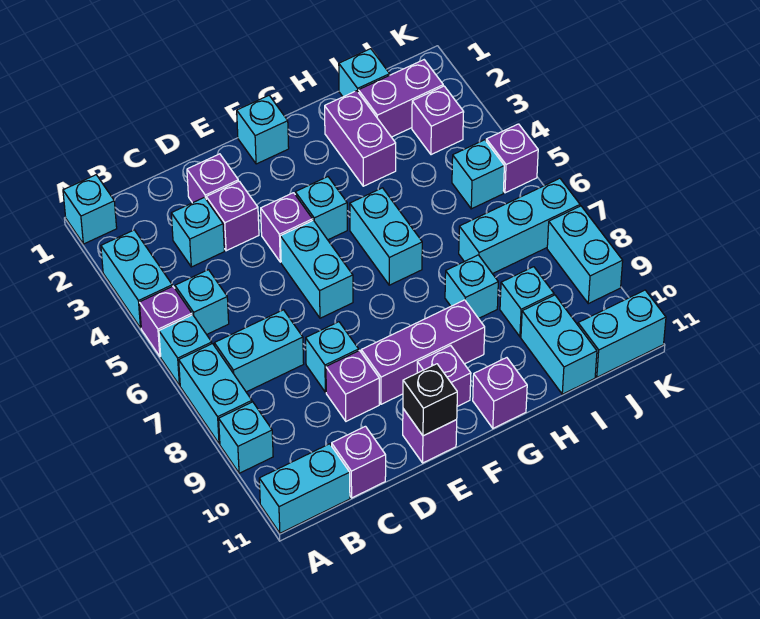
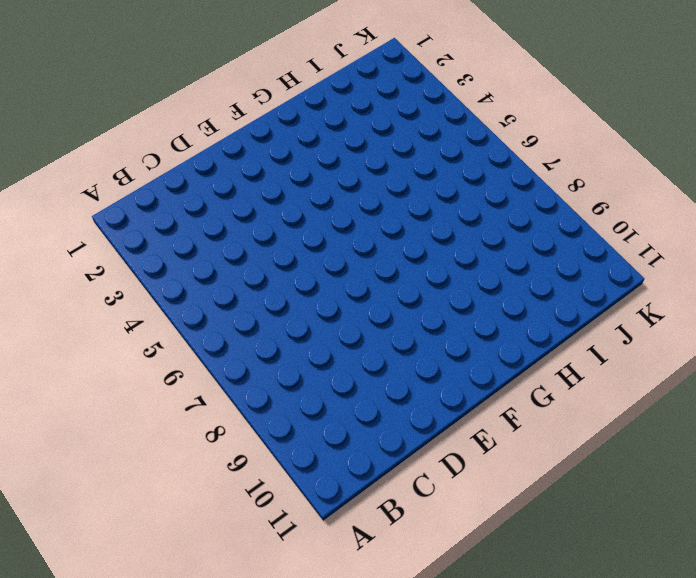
none -> cyan brick A1 level 1
none -> cyan brick A3:A4 level 1
none -> purple brick A5 level 1
none -> cyan brick A6 level 1

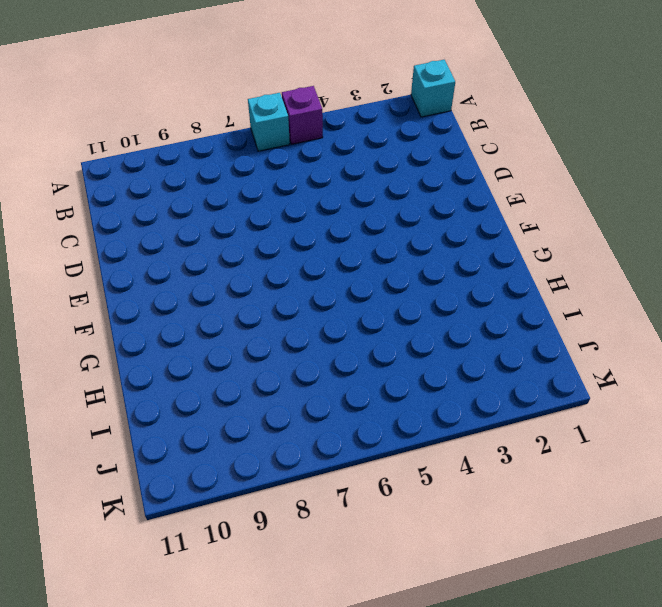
none -> cyan brick A3:A4 level 1
none -> cyan brick A7:A8 level 1
none -> cyan brick A9 level 1
none -> cyan brick A11:B11 level 1

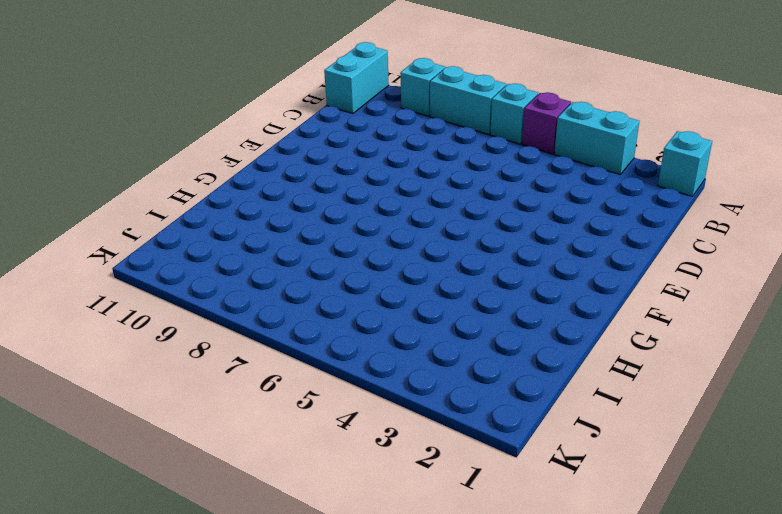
none -> cyan brick B5 level 1
none -> cyan brick B7:C7 level 1
none -> cyan brick C3 level 1
none -> purple brick C11 level 1

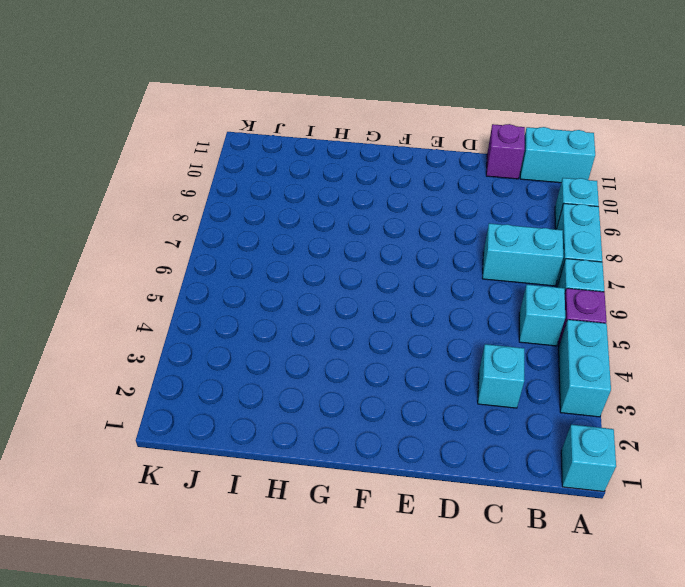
none -> purple brick D2 level 1
none -> purple brick D3 level 1
none -> cyan brick D8 level 1
none -> purple brick D9 level 1

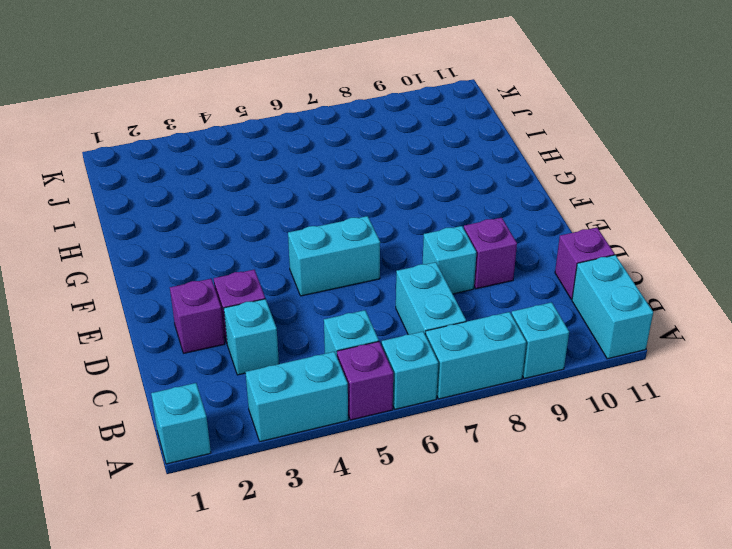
none -> purple brick E4 level 1
none -> purple brick E9:G9 level 1
none -> purple brick E11 level 1
none -> cyan brick F1 level 1

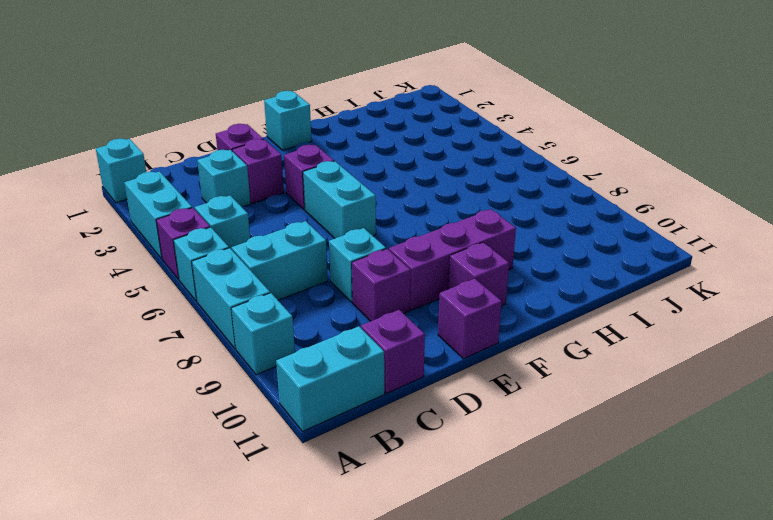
none -> cyan brick F4 level 1
none -> cyan brick G5:G6 level 1
none -> purple brick G11 level 1
none -> purple brick H2:H3 level 1

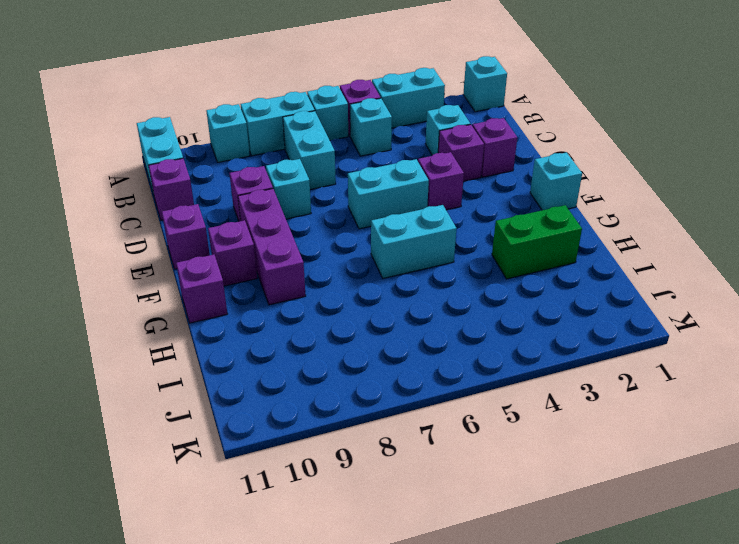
green brick H2:H3 level 1 -> purple brick H2:H3 level 1
none -> cyan brick F4 level 1
none -> cyan brick H8 level 1
none -> cyan brick I1 level 1
none -> purple brick I2:J2 level 1

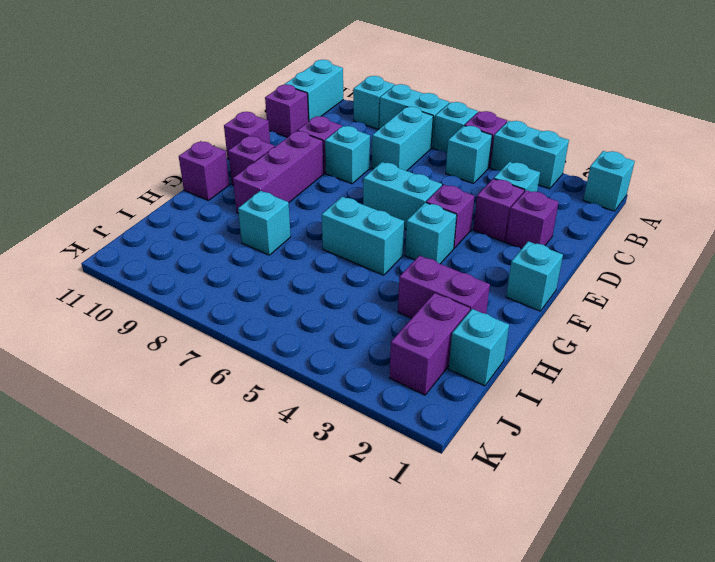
none -> cyan brick I7:K7 level 1
none -> cyan brick I9 level 1
none -> cyan brick I10:I11 level 1
none -> purple brick J3 level 1

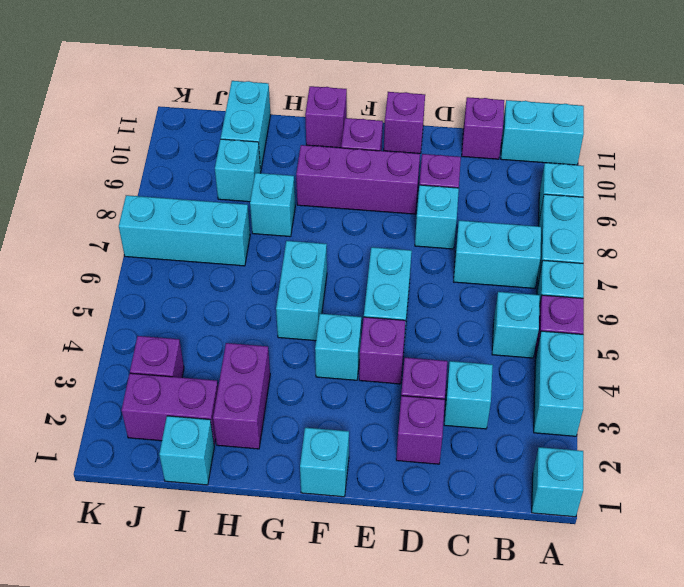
none -> cyan brick J5 level 1
none -> cyan brick J11:K11 level 1
none -> purple brick K5 level 1
none -> cyan brick K8:K9 level 1

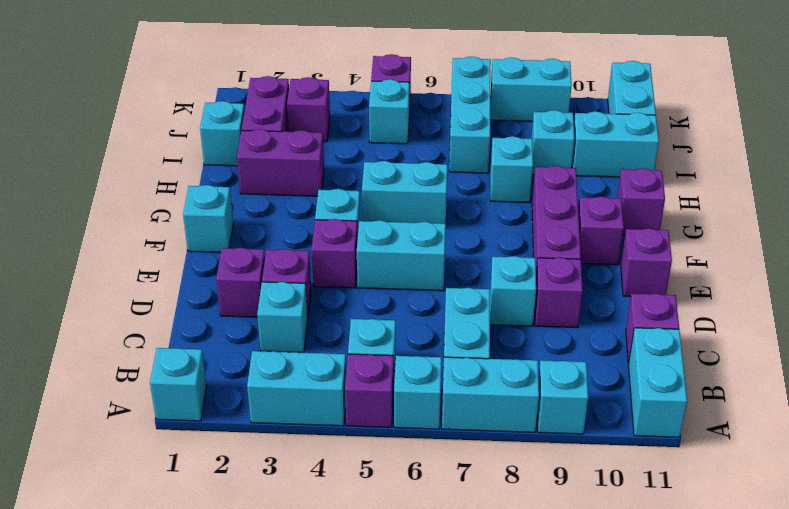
none -> black brick E11 level 2

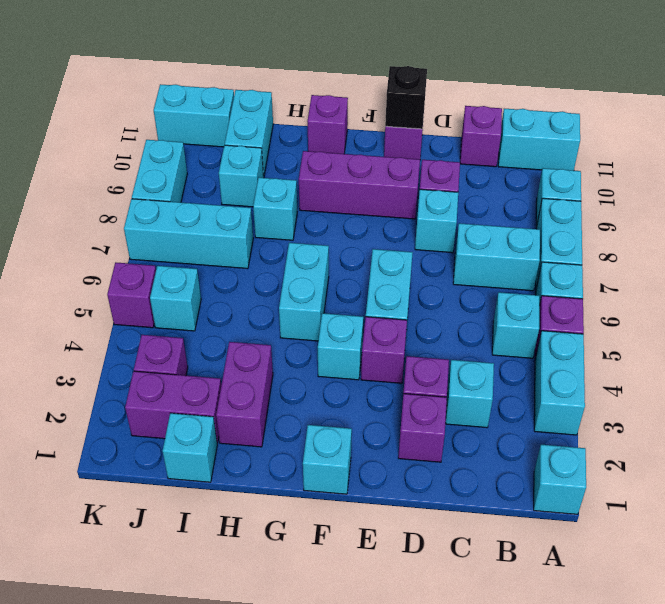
none -> purple brick F10 level 1

